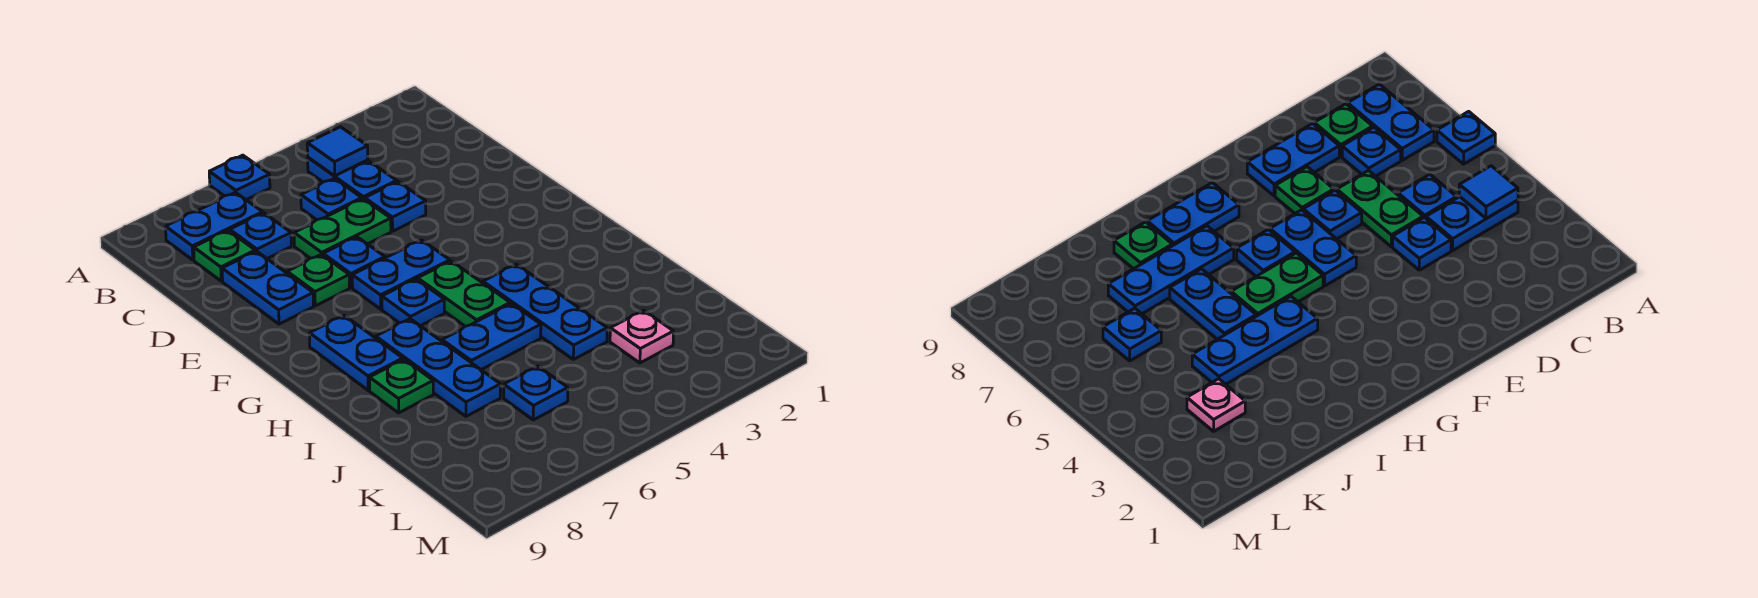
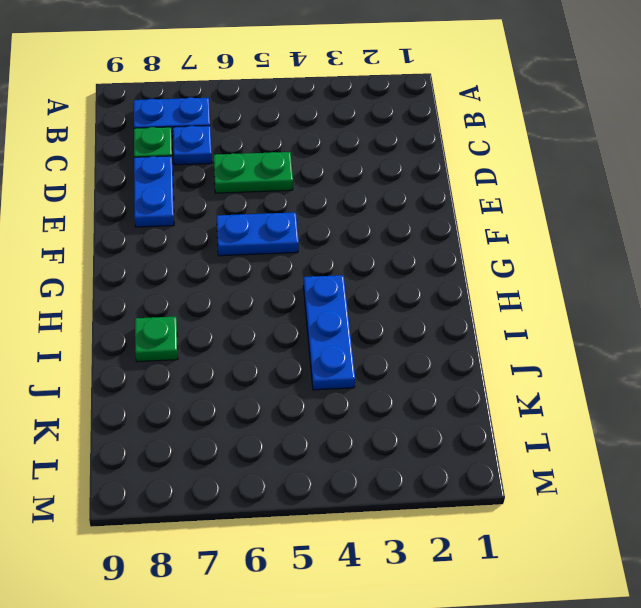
none -> blue plate A6 level 1
none -> blue plate B4:C4 level 1
none -> blue plate C5 level 1

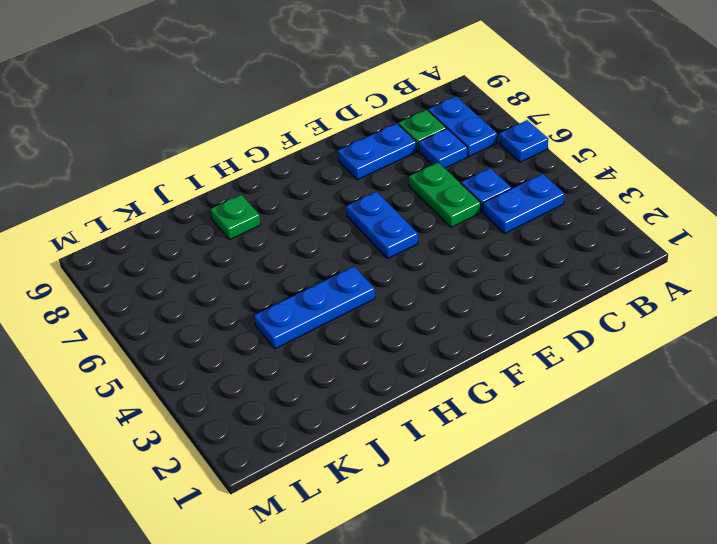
none -> blue plate D4 level 1
none -> blue plate E6 level 1
none -> green plate E7 level 1

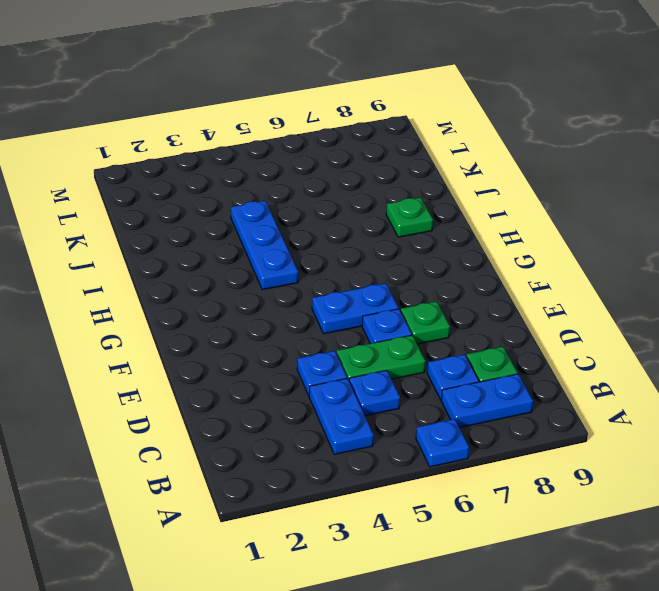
none -> blue plate D8:E8 level 1
none -> green plate G5:H5 level 1
none -> blue plate G6 level 1

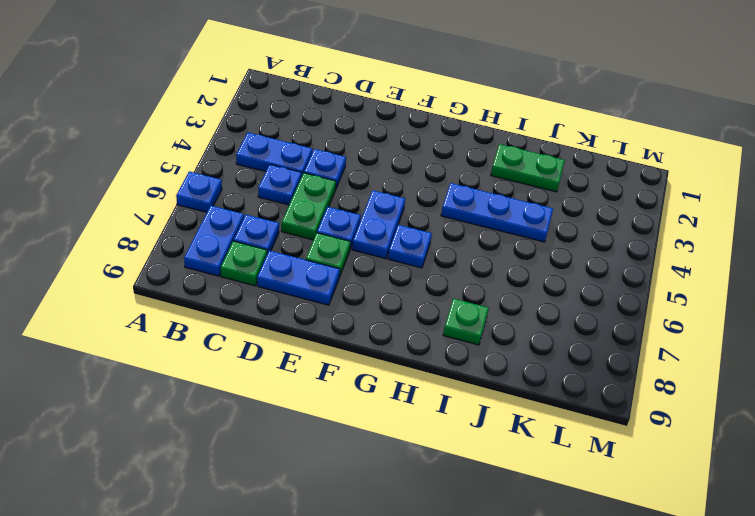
green plate I2:J2 level 1 -> green plate G5:H5 level 1
none -> blue plate G8:H8 level 1
none -> blue plate H7:J7 level 1
none -> blue plate I5:I6 level 1

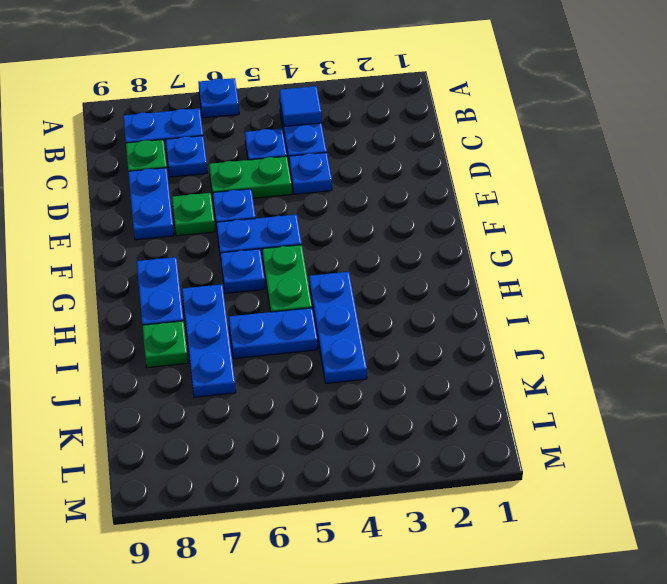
none -> pink plate K3 level 1
none -> blue plate K6 level 1

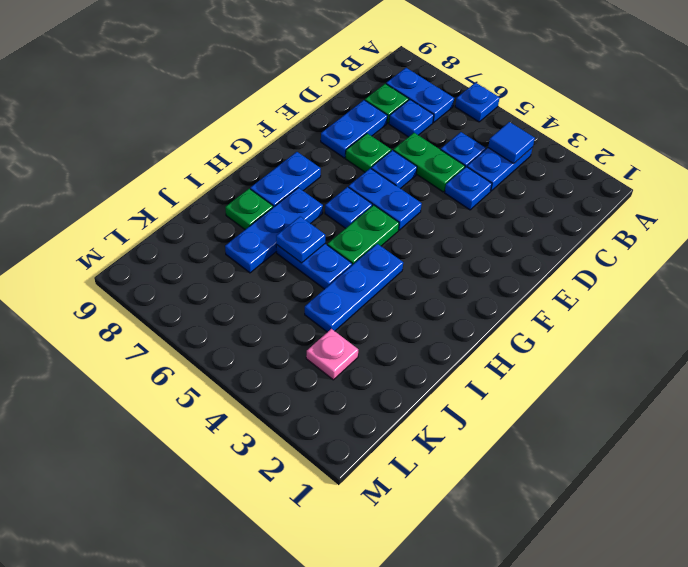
blue plate I6 level 2 -> blue plate K6 level 1

